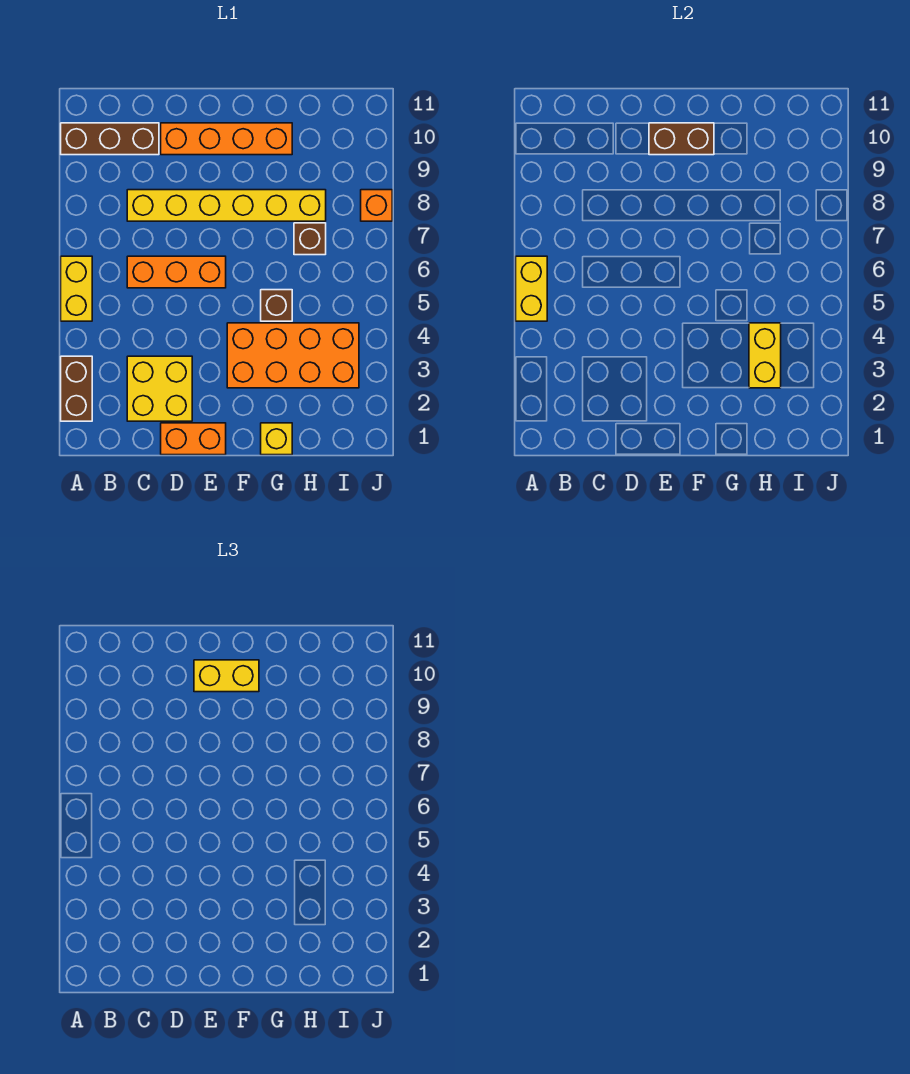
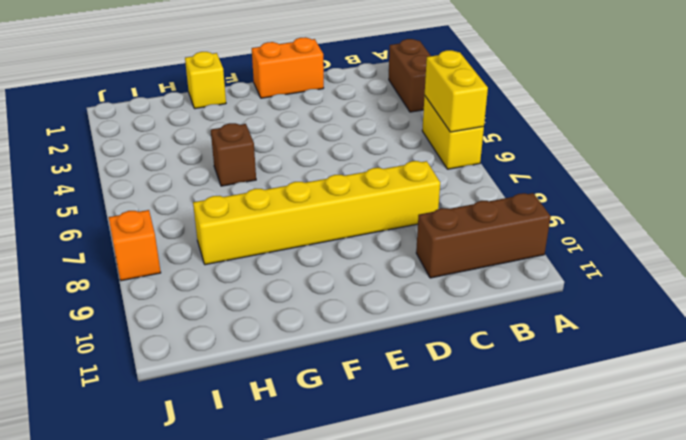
none -> yellow brick C2:D3 level 1
none -> orange brick C6:E6 level 1
none -> orange brick D10:G10 level 1

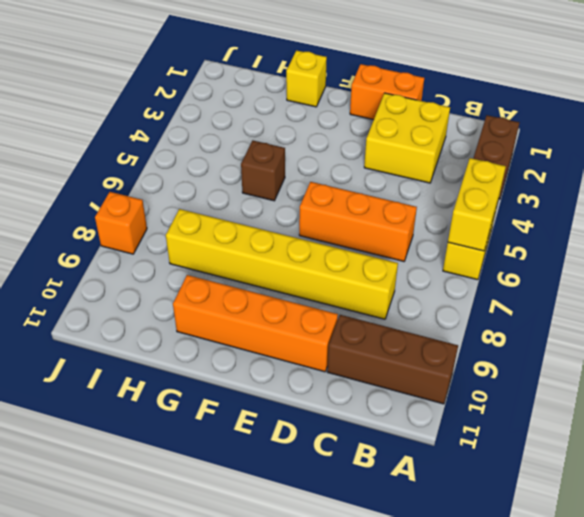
none -> orange brick F3:I4 level 1
none -> brown brick H7 level 1
none -> brown brick E10:F10 level 2

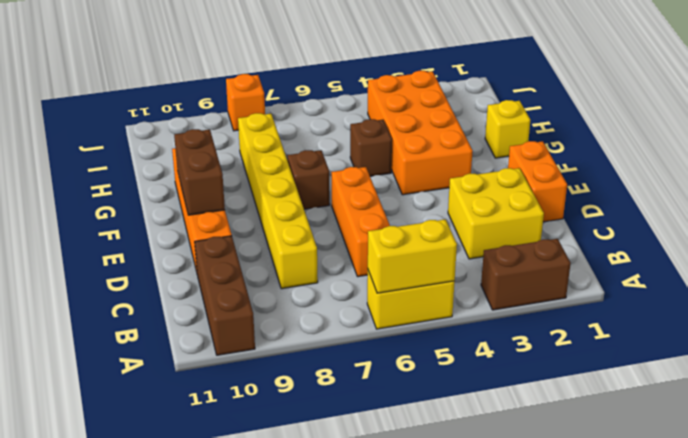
brown brick F7 level 1 -> brown brick H7 level 1
none -> yellow brick H3:H4 level 2
none -> yellow brick E10:F10 level 3

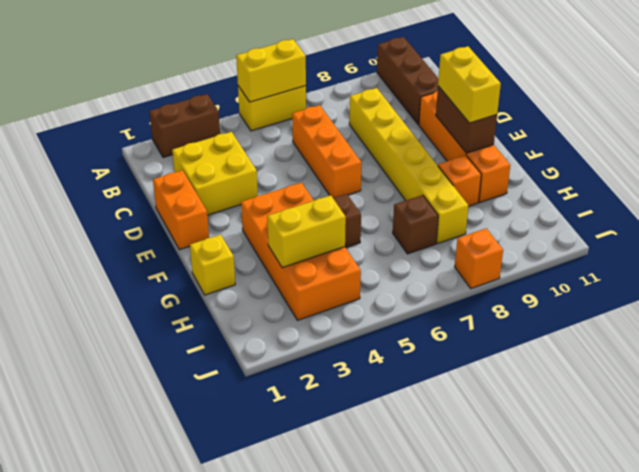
orange brick G9 level 1 -> none

